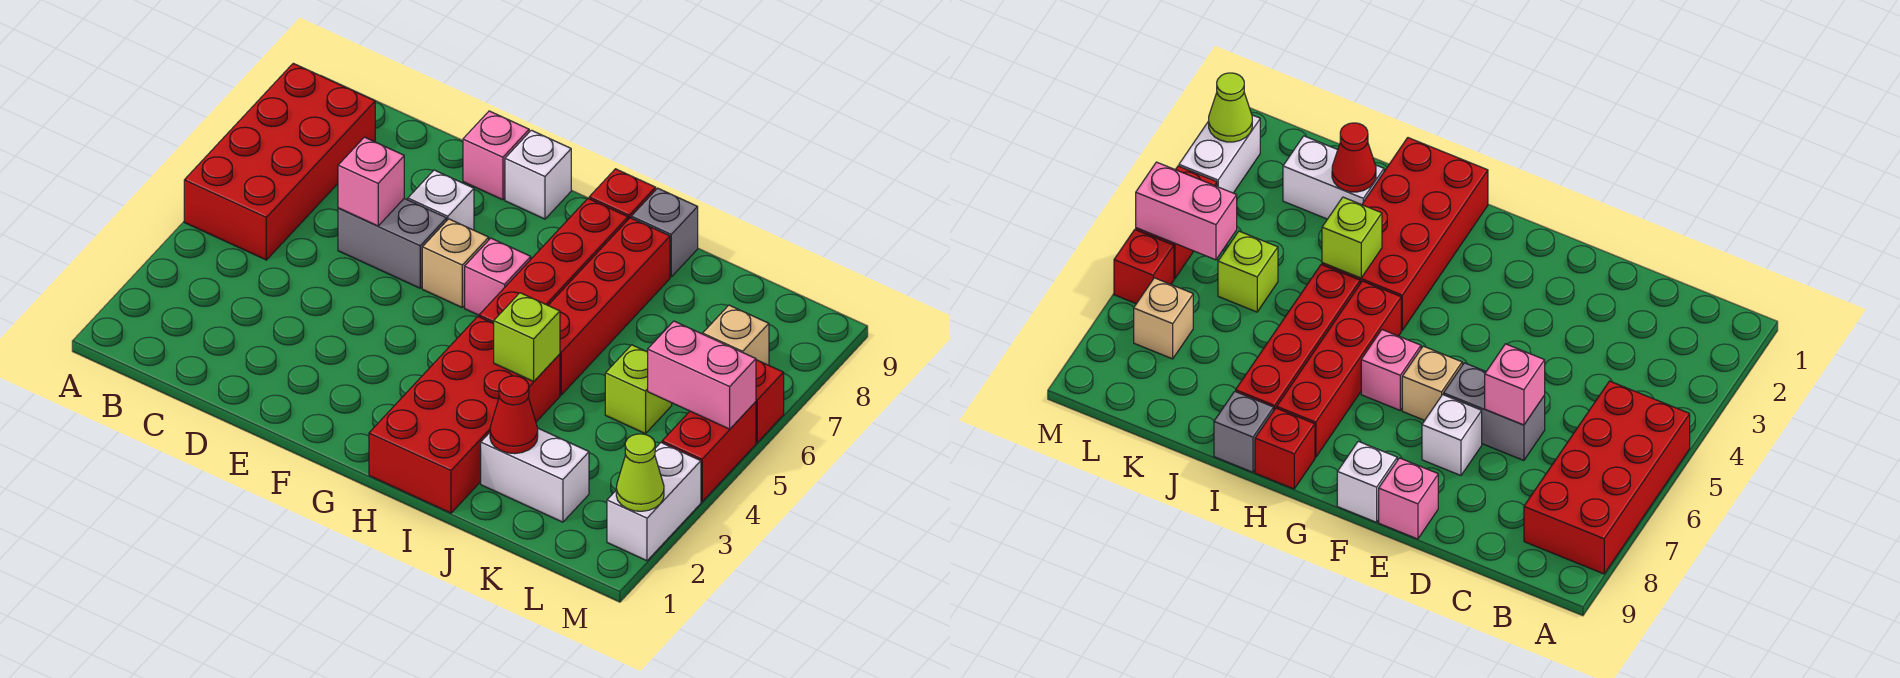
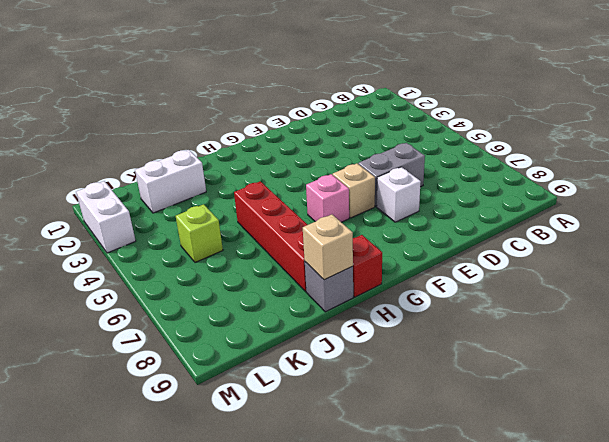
tan brick I9 level 2 -> tan brick L7 level 1
none -> red brick A5:B8 level 1
none -> pink brick E9 level 1
none -> white brick F9 level 1

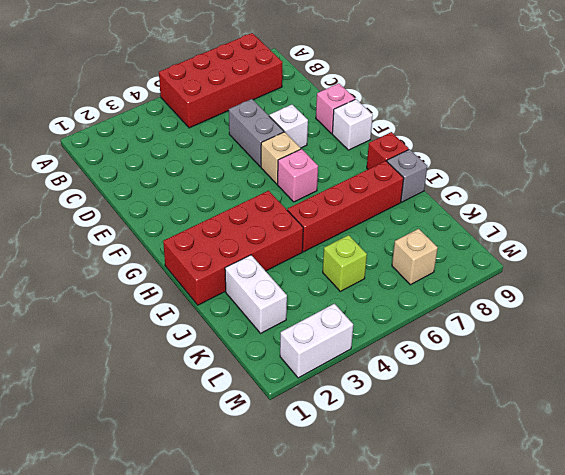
none -> red brick H5:H8 level 1
none -> red brick M4:M5 level 1
none -> red brick M6 level 1

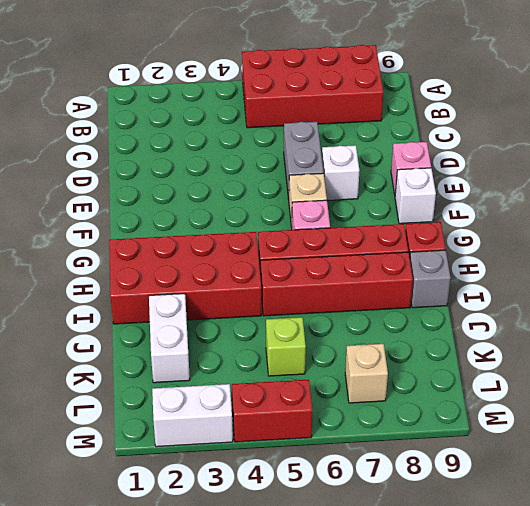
none -> red brick M6 level 1
none -> pink brick D6 level 2
none -> lime brick I4 level 2

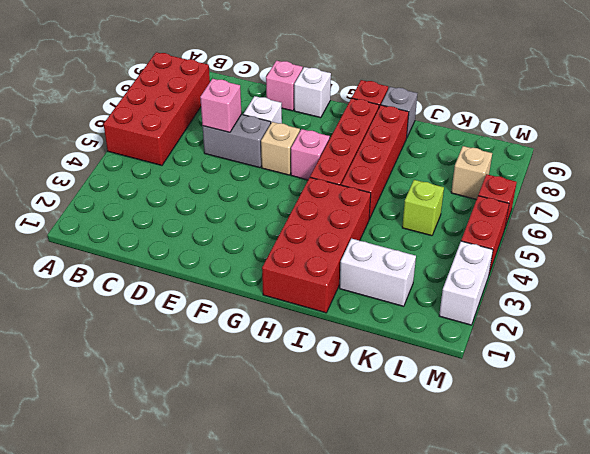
none -> lime brick I4 level 2
none -> red cone J2 level 2
none -> pink brick L5:M5 level 2

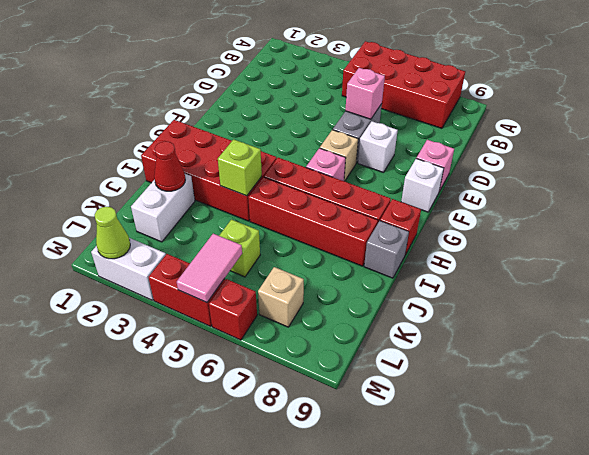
pink tile L5:M5 level 2 -> pink brick L5:M5 level 2

